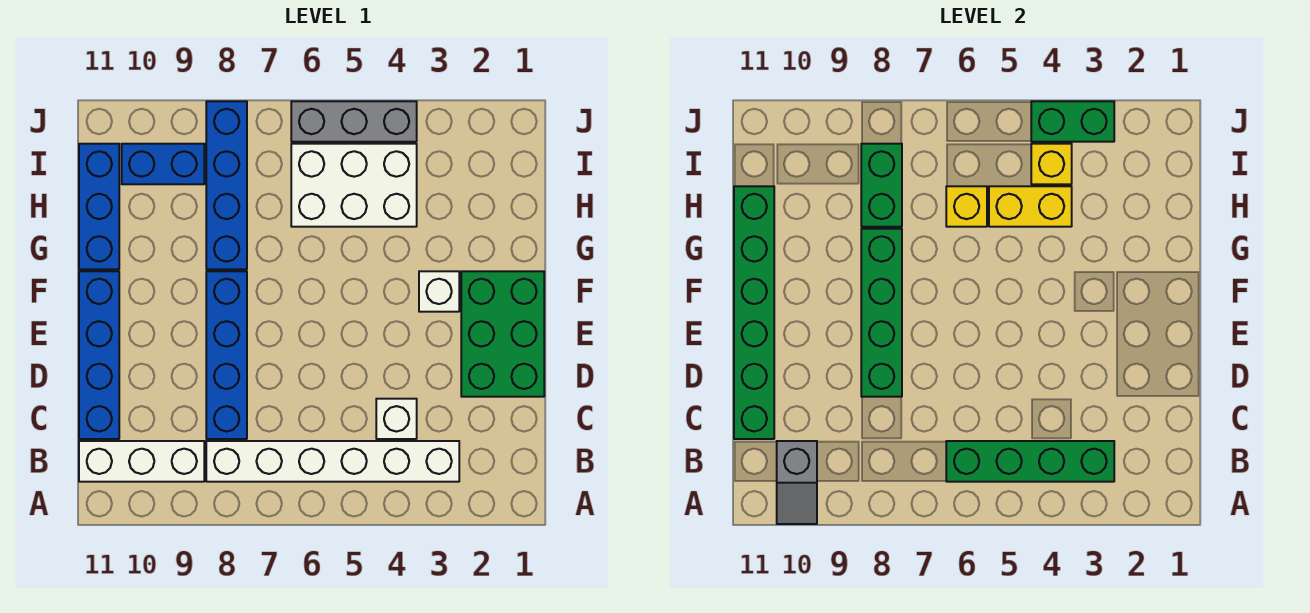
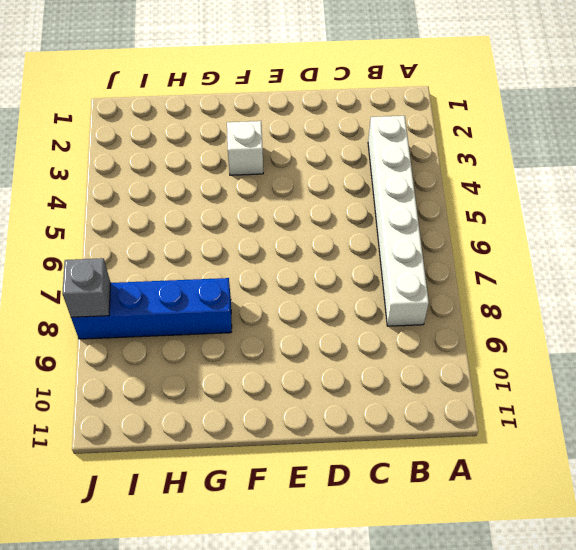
grey brick J8 level 2 -> none
none -> white brick B9:B11 level 1
none -> white brick C4 level 1
none -> blue brick C8:F8 level 1

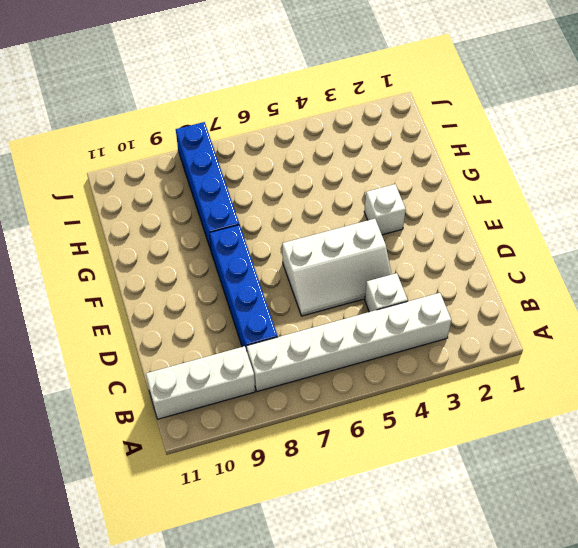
white slope D4:E6 level 1 top E -> none
none -> blue brick C11:F11 level 1
none -> green brick D1:F2 level 1
none -> blue brick G11:I11 level 1

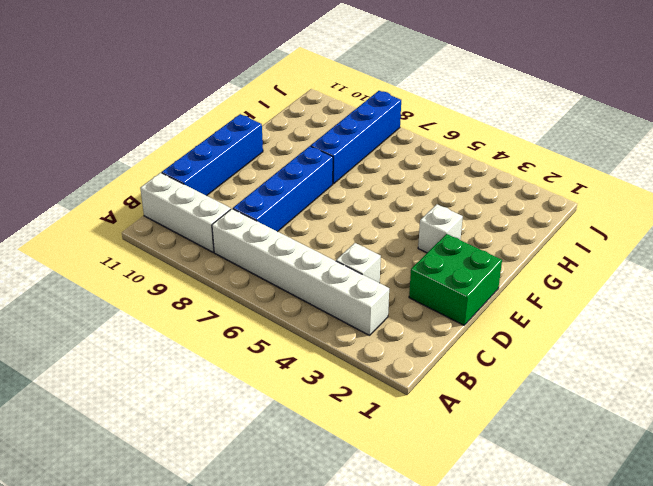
green brick D1:E2 level 1 -> green brick D1:F2 level 1
none -> blue brick G11:I11 level 1
none -> white brick H4:I6 level 1
none -> blue brick I9:I10 level 1

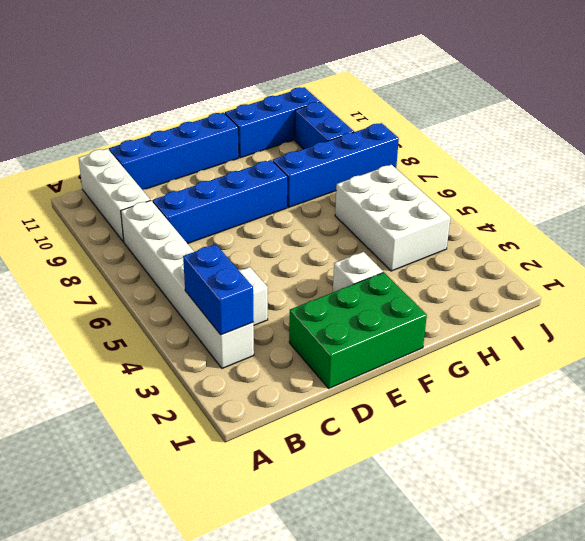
blue brick B3:B4 level 2 -> green brick B3:B6 level 2
none -> grey brick J4:J6 level 1
none -> grey slope A10:B10 level 2 top B
none -> green brick C11:H11 level 2

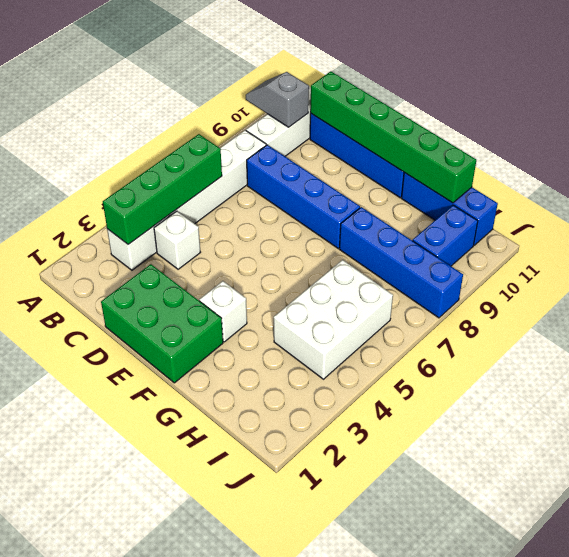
none -> grey brick J4:J6 level 1
none -> green brick D8:G8 level 2
none -> yellow brick H4:H5 level 2

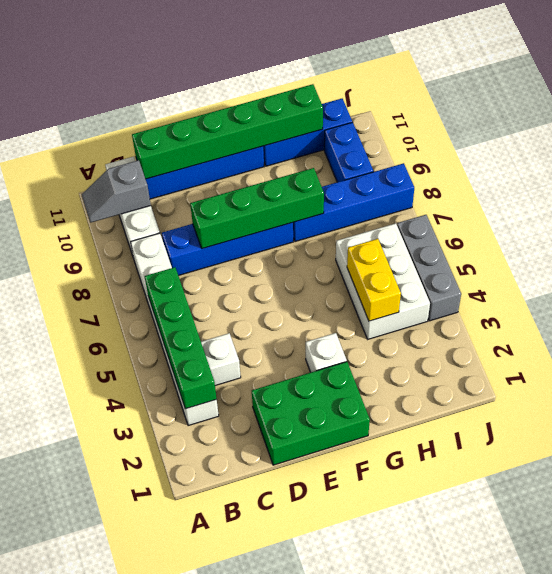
none -> yellow brick H6 level 2
none -> green brick H8:I8 level 2
none -> yellow brick I4 level 2

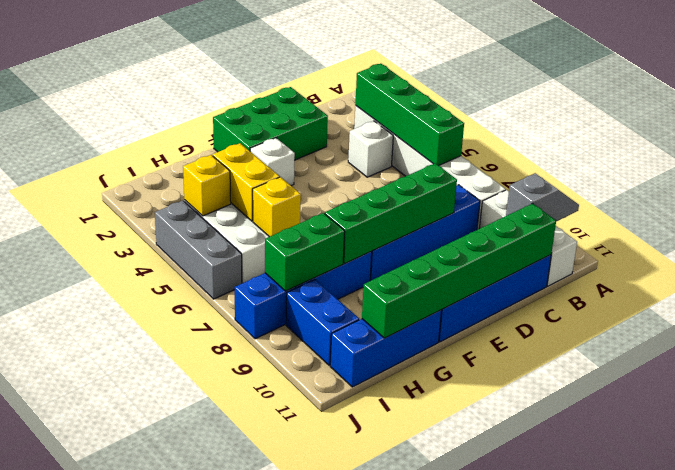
none -> green brick J3:J4 level 2

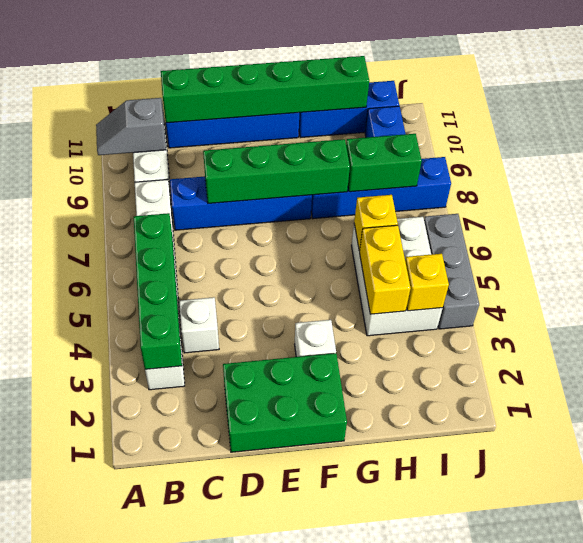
none -> green brick J3:J4 level 2

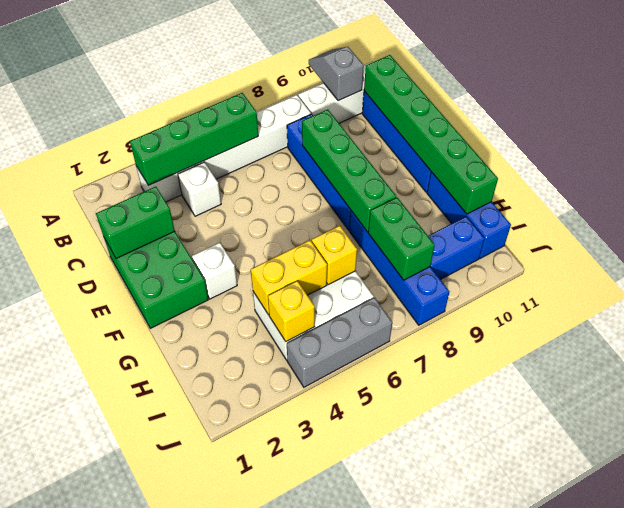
green brick D1:D2 level 2 -> green brick J3:J4 level 2

